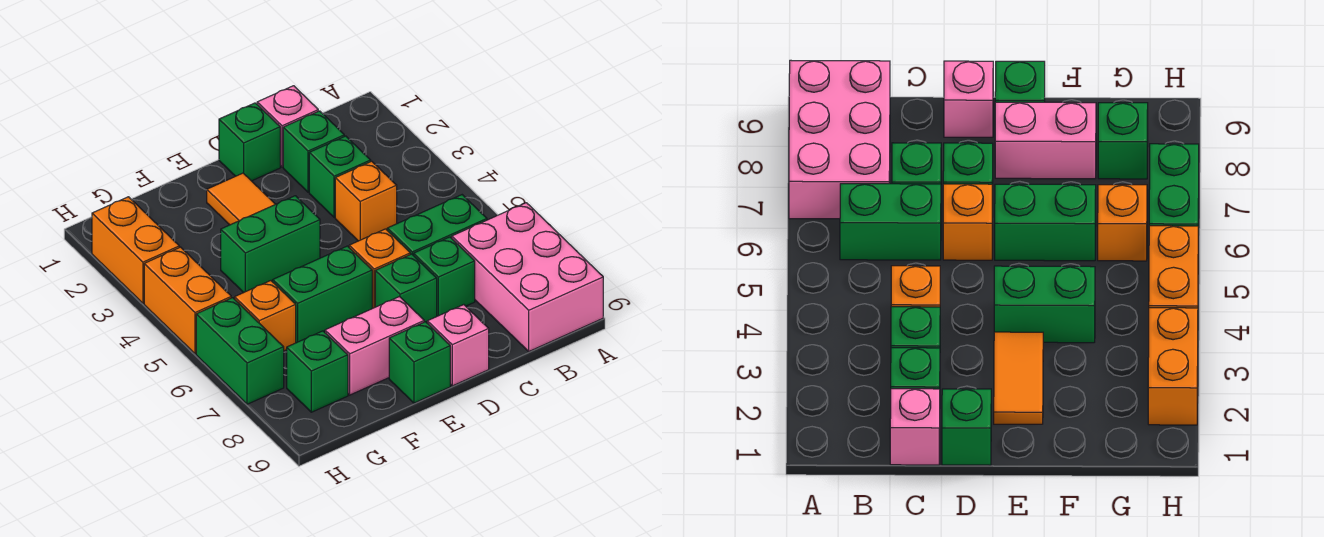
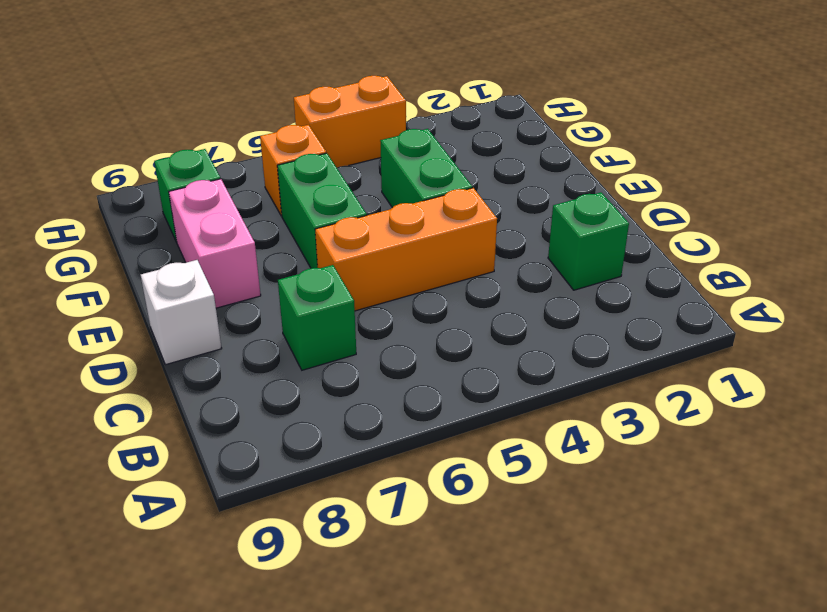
orange brick D4:D6 level 1 -> orange brick D6 level 1
white brick D9 level 1 -> pink brick D9 level 1
none -> pink brick A7:B9 level 1
none -> green brick B6:C6 level 1
none -> pink brick C1 level 1

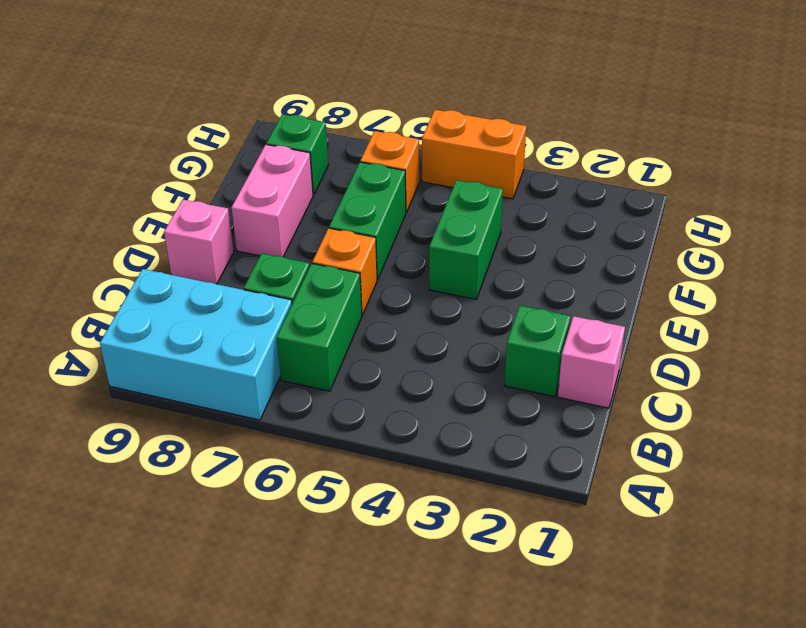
cyan brick A7:B9 level 1 -> pink brick A7:B9 level 1
none -> green brick C3 level 1
none -> orange brick C4 level 1
none -> green brick D1 level 1

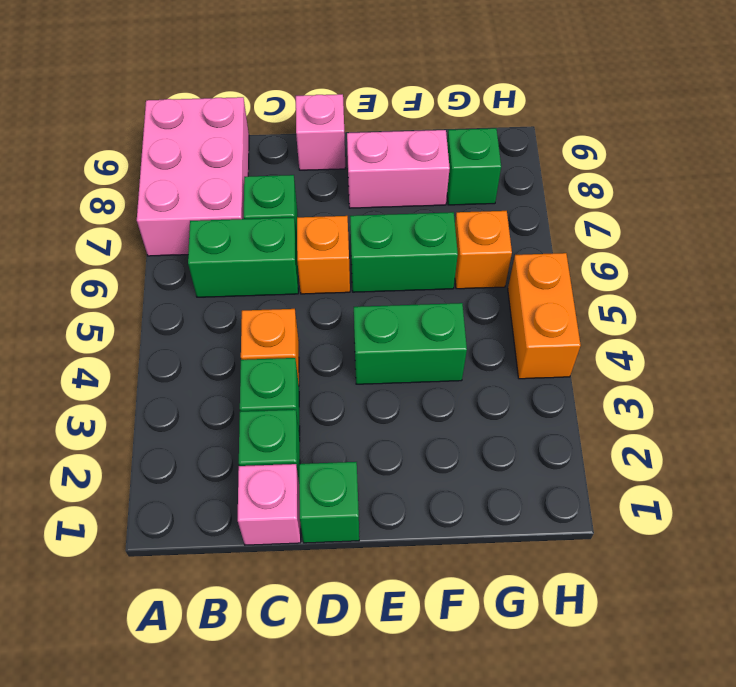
none -> green brick D7 level 1
none -> orange tile E2:E3 level 1
none -> green brick E9 level 1

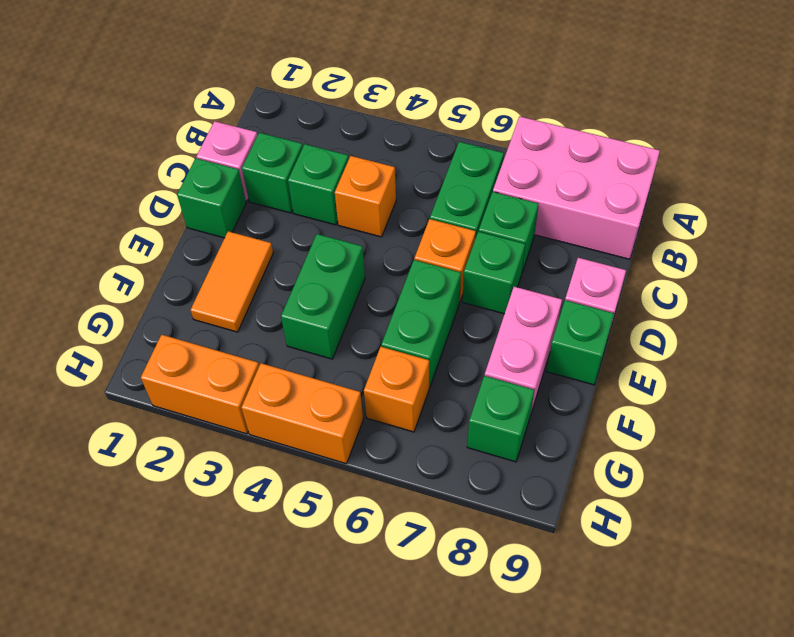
orange tile E2:F2 level 1 -> orange tile E2:E3 level 1
none -> green brick H6:H7 level 1

